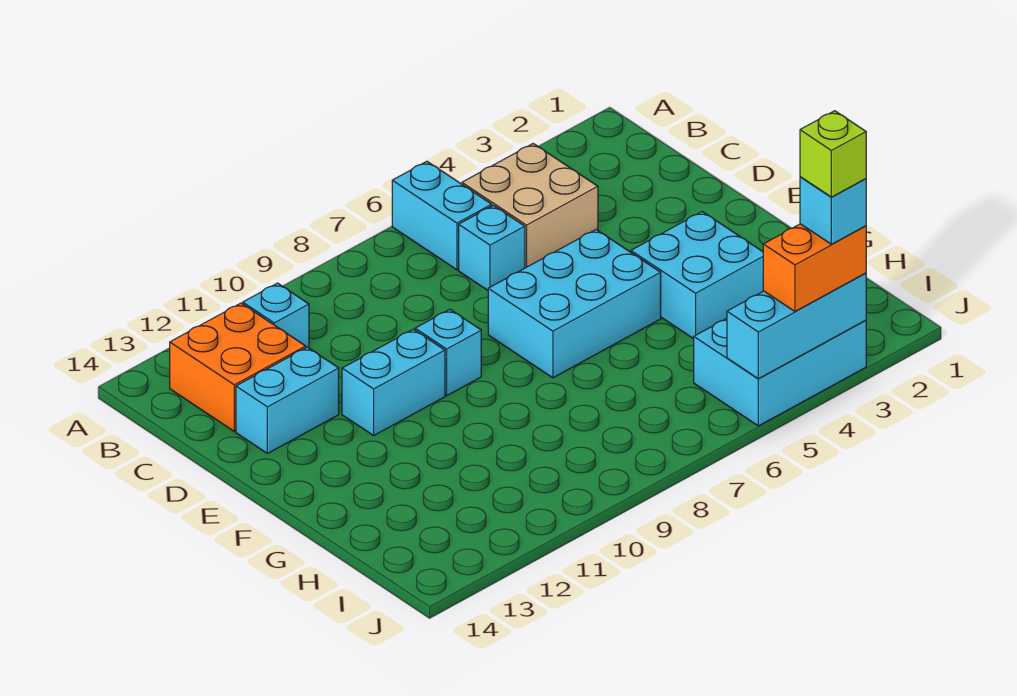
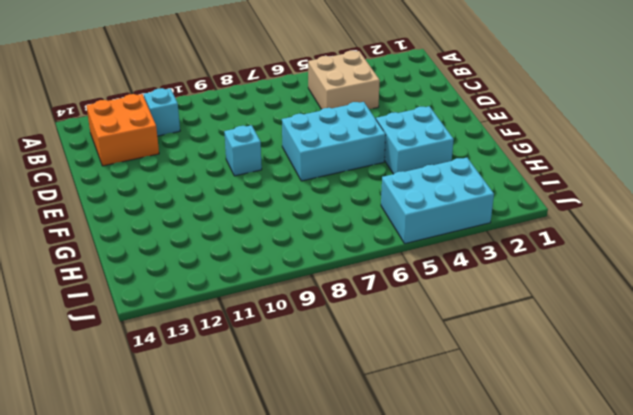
none -> cyan brick A6:B6 level 1
none -> cyan brick C6 level 1
none -> cyan brick D12:D13 level 1

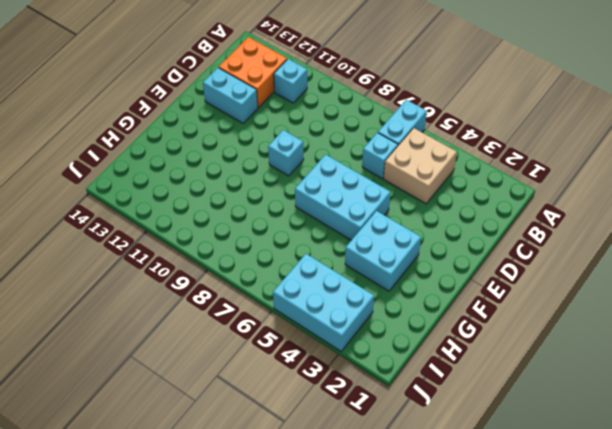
none -> cyan brick E10:E11 level 1
none -> cyan brick J3:J5 level 2
none -> orange brick J3:J4 level 3

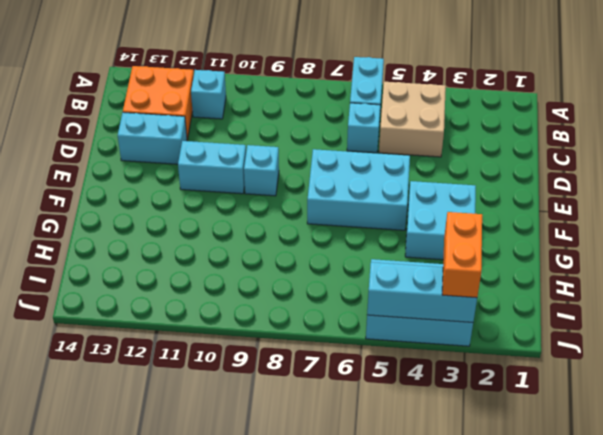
orange brick I3:J3 level 3 -> orange brick J3:J4 level 3
none -> cyan brick J3 level 4
none -> lime brick J3 level 5

